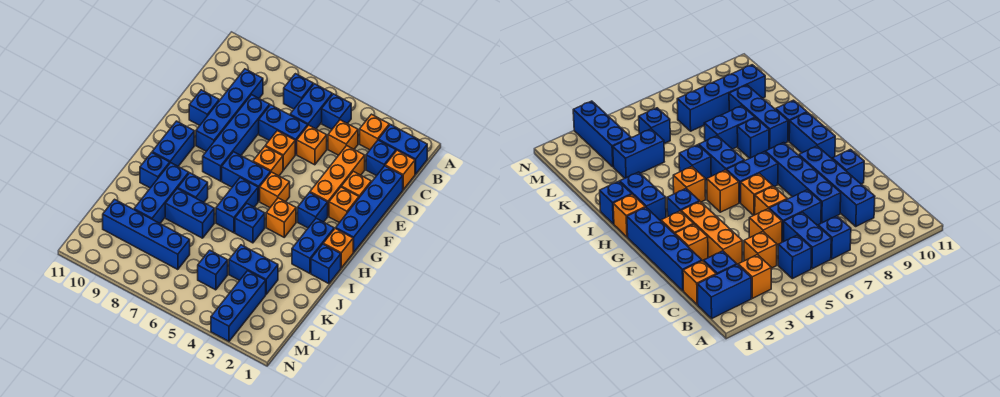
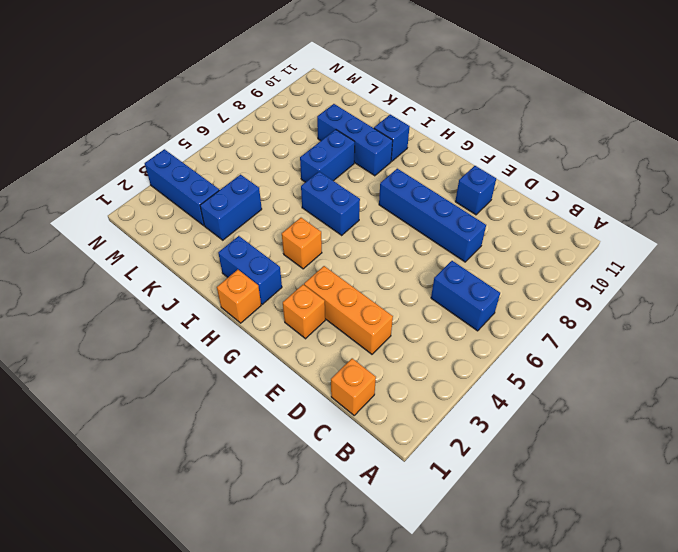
none -> blue brick B1:B2 level 1
none -> orange brick B3 level 1
none -> blue brick B5 level 1
none -> blue brick B7 level 1

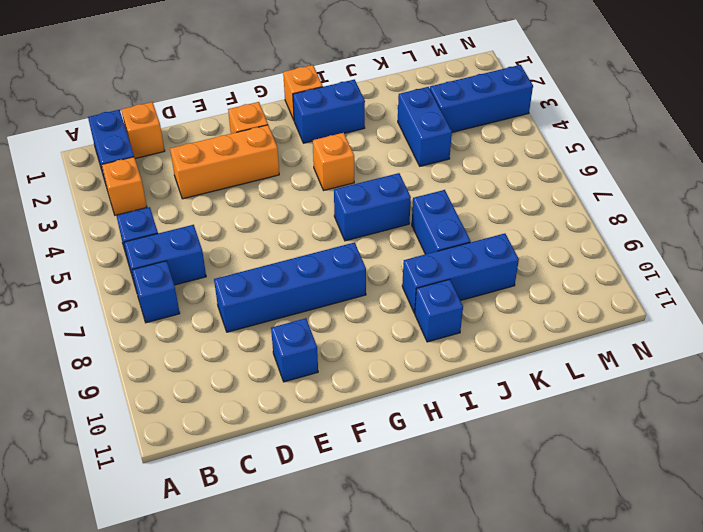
none -> blue brick C2 level 1
none -> orange brick C4 level 1
none -> blue brick C9:F9 level 1
none -> blue brick D1:G1 level 1

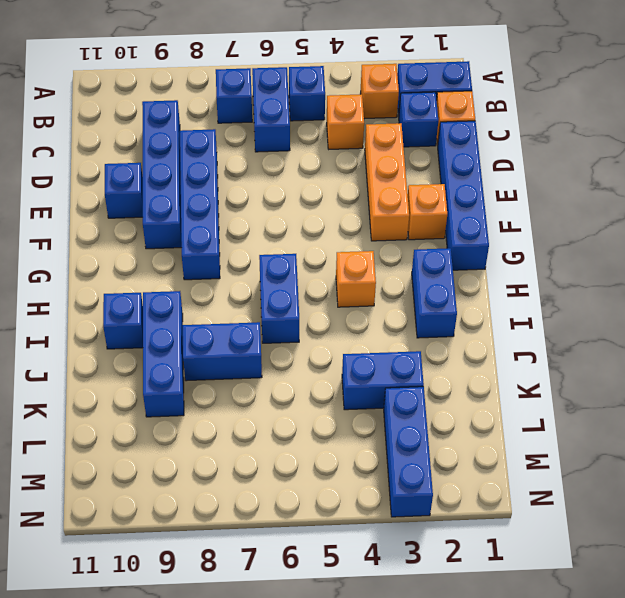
none -> orange brick D5 level 1
none -> blue brick D6:D7 level 1
none -> orange brick E2 level 1
none -> orange brick E6 level 1

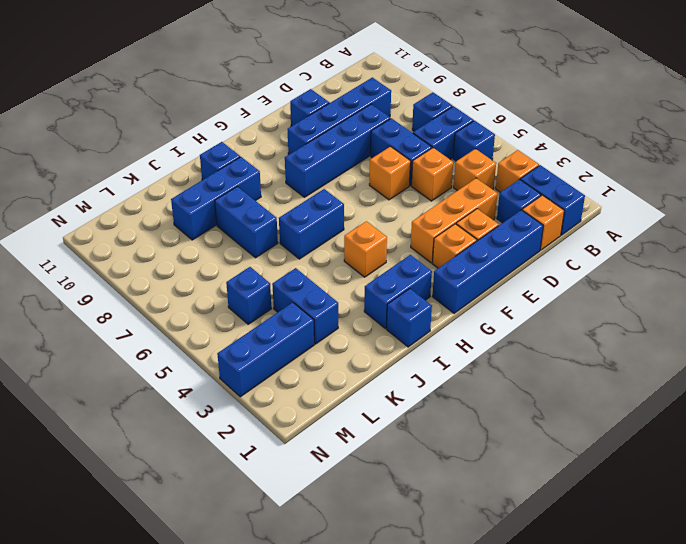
none -> orange brick F6 level 1
none -> blue brick G3 level 1
none -> orange brick G5 level 1
none -> blue brick G6:G7 level 1

